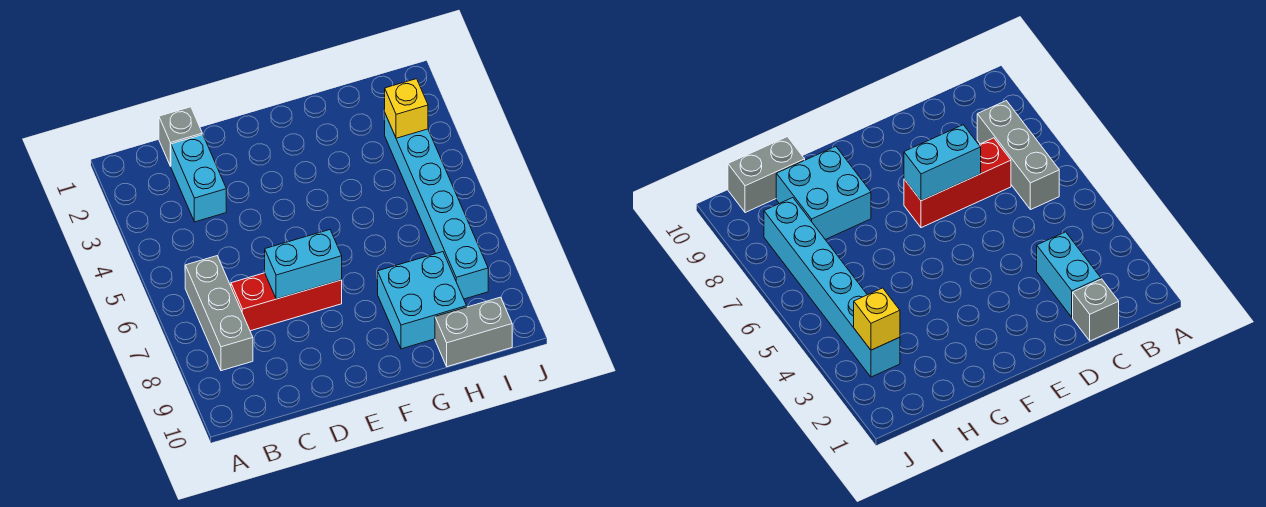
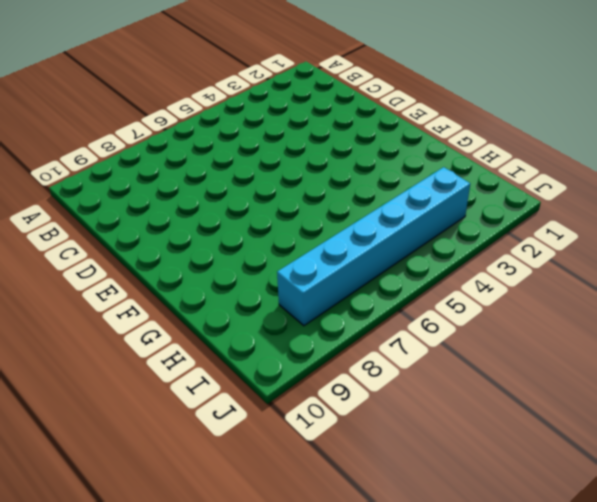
none -> grey brick B6:B8 level 1
none -> grey brick C1 level 1

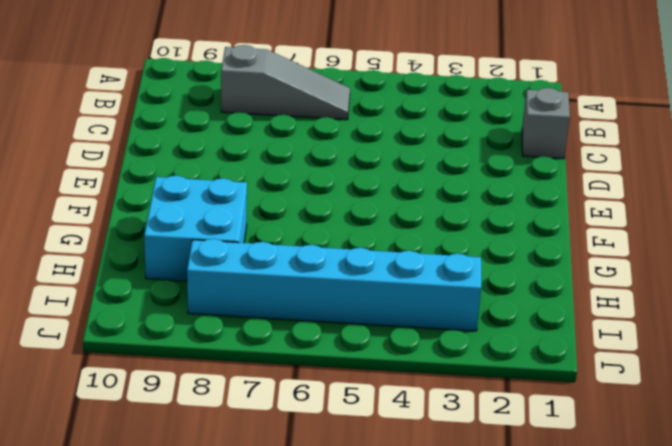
grey slope B6:B8 level 1 top 8 -> grey brick B6:B8 level 1
none -> cyan brick C2:C3 level 1
none -> red brick C7:E7 level 1

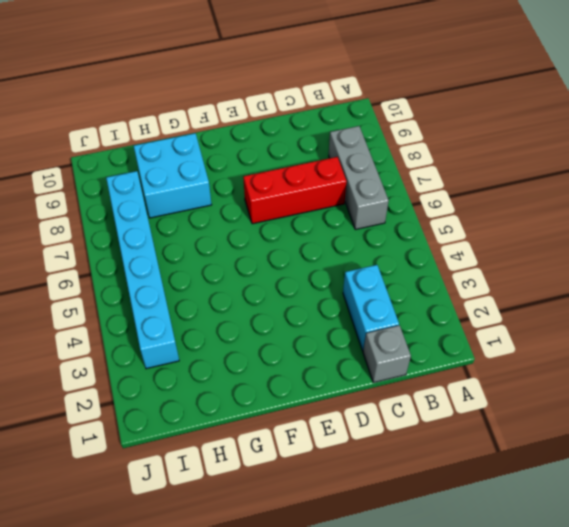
none -> grey brick H10:I10 level 1
none -> cyan brick D7:E7 level 2

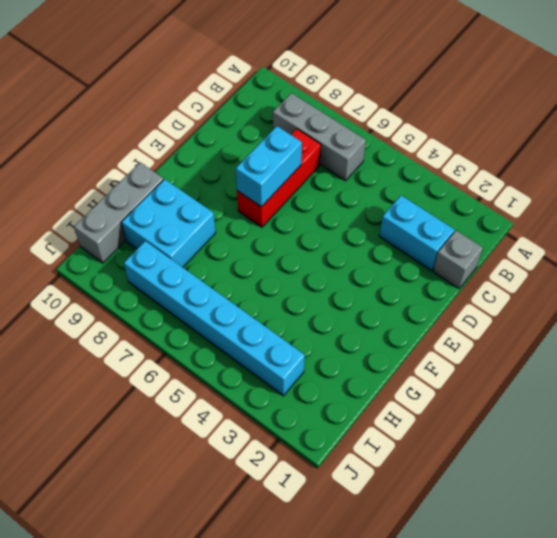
grey brick G10:I10 level 1 -> grey brick H10:I10 level 1
none -> yellow brick I3 level 2

